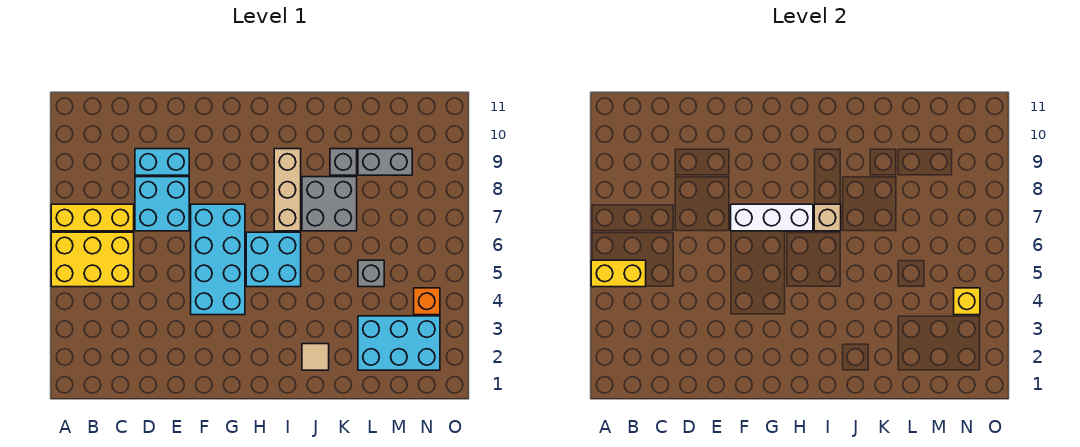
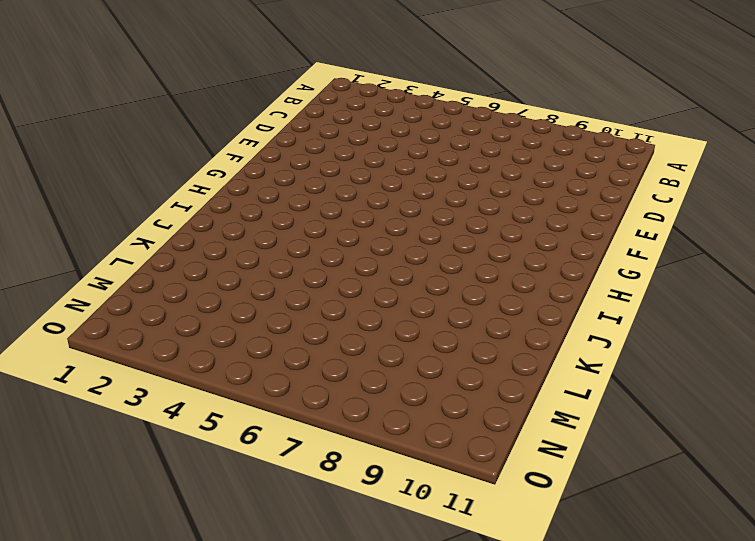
none -> yellow brick A5:C6 level 1
none -> yellow brick A7:C7 level 1
none -> cyan brick D7:E8 level 1

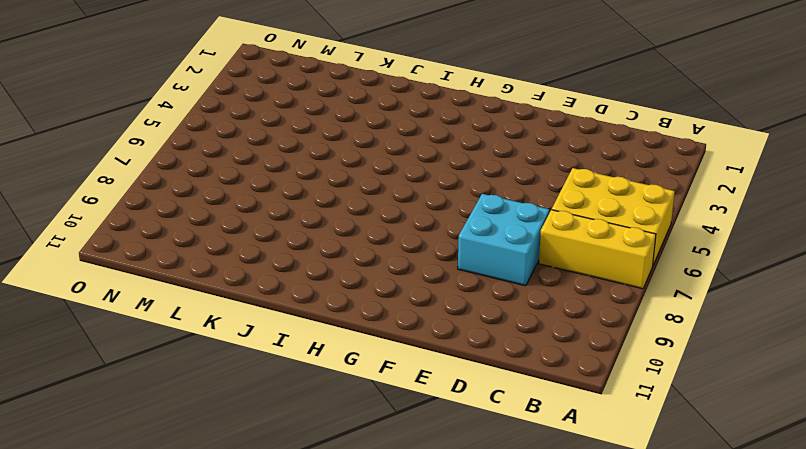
none -> cyan brick D9:E9 level 1
none -> cyan brick F4:G7 level 1
none -> cyan brick H5:I6 level 1

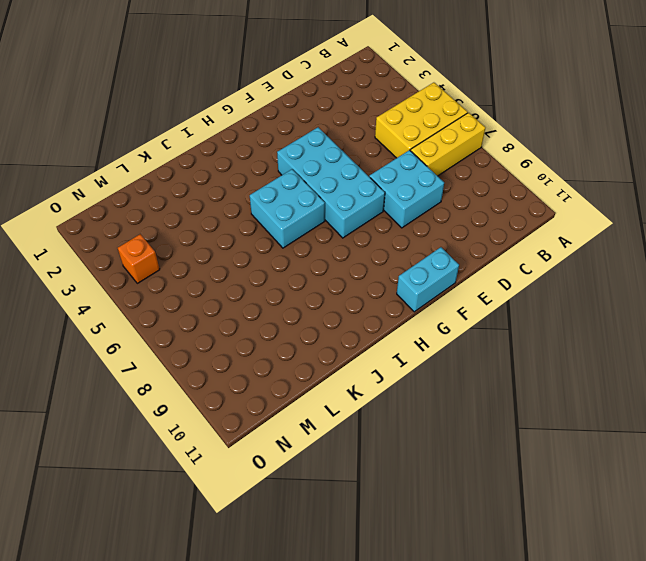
cyan brick F11:G11 level 1 -> cyan brick D9:E9 level 1
none -> tan brick I7:I9 level 1
none -> tan tile J2 level 1
none -> grey brick J7:K8 level 1

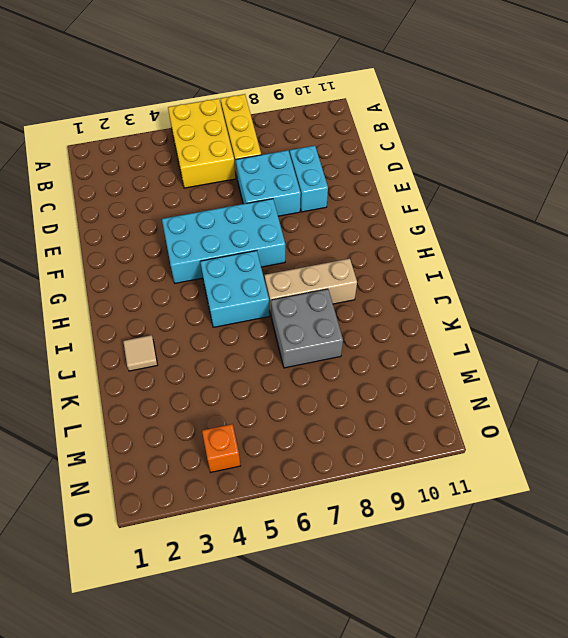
none -> grey brick K9 level 1
none -> cyan brick L2:N3 level 1
none -> grey brick L5 level 1

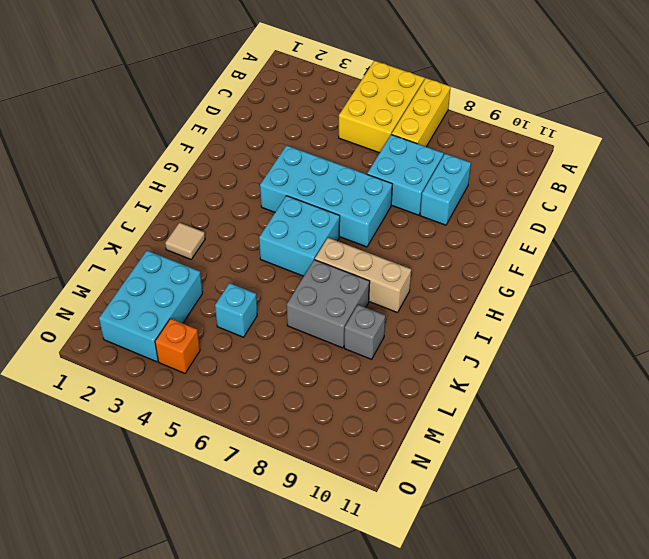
cyan brick L5 level 1 -> grey brick L5 level 1
none -> grey brick L9:M9 level 1
none -> yellow brick A5:B5 level 2
none -> white brick F7:H7 level 2

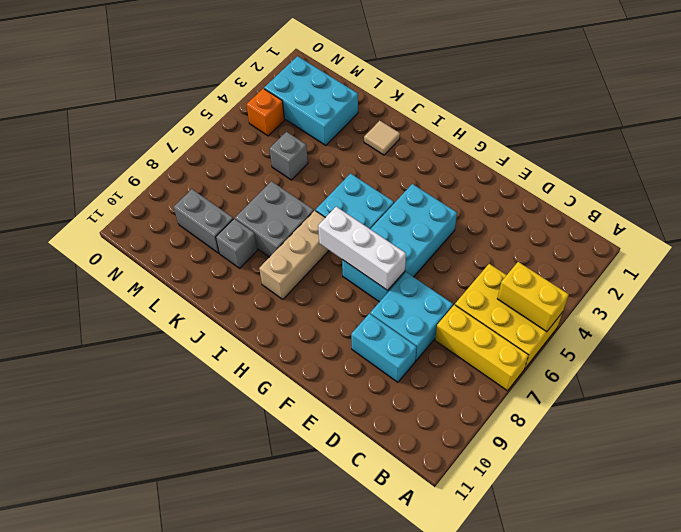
none -> tan brick I7 level 2
none -> yellow brick N4 level 2

